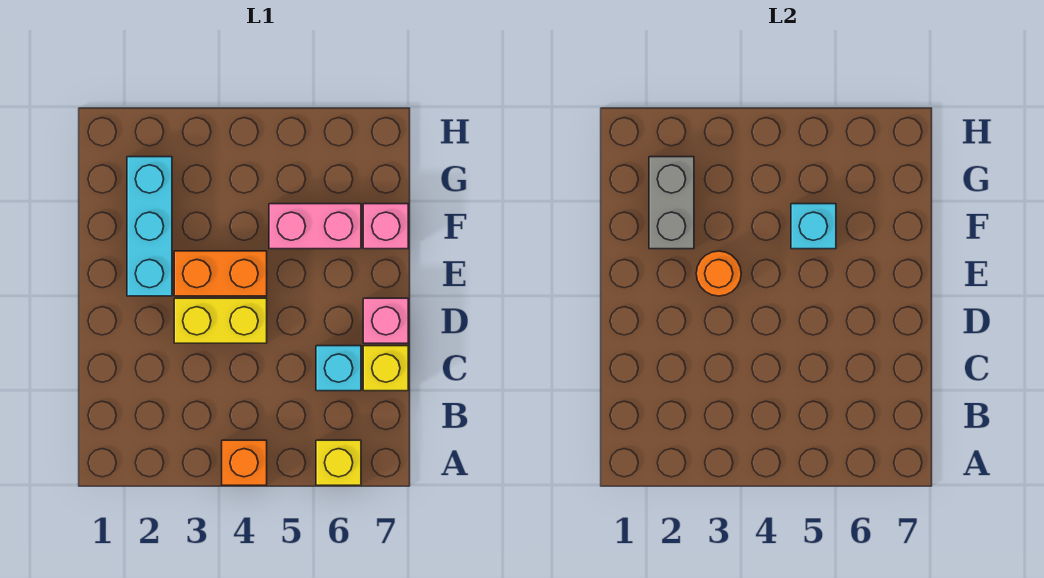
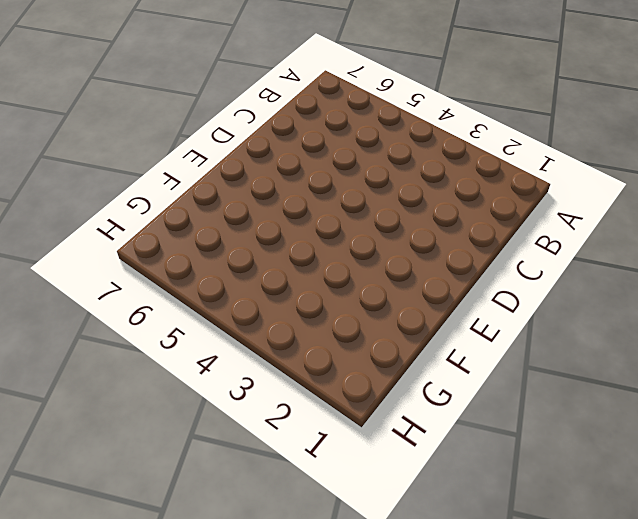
none -> orange brick A4 level 1
none -> yellow brick A6 level 1
none -> cyan brick C6 level 1

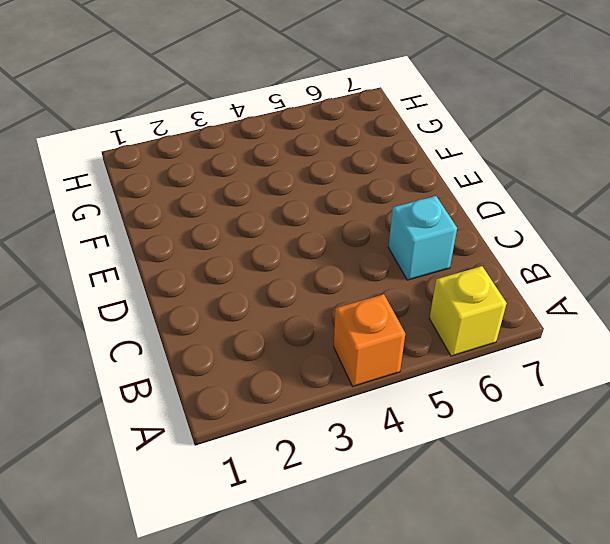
none -> yellow brick C7 level 1
none -> yellow brick D3:D4 level 1
none -> pink brick D7 level 1

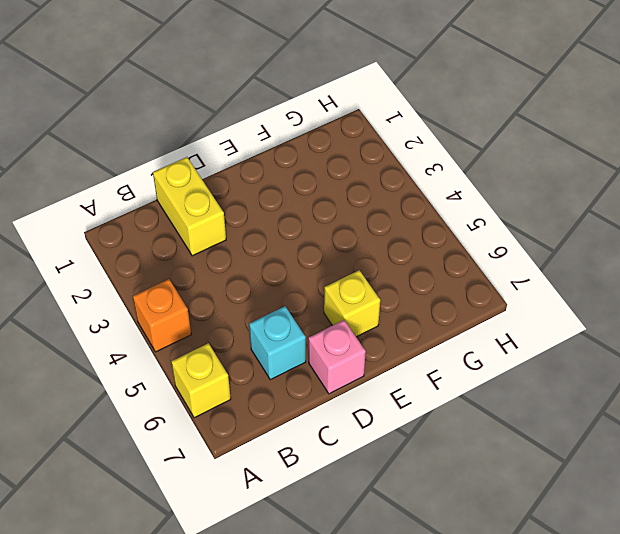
yellow brick C1:C2 level 1 -> yellow brick D3:D4 level 1
yellow brick E6 level 1 -> yellow brick C7 level 1
none -> cyan brick E2:G2 level 1
none -> orange brick E3:E4 level 1
none -> pink brick F5:F6 level 1

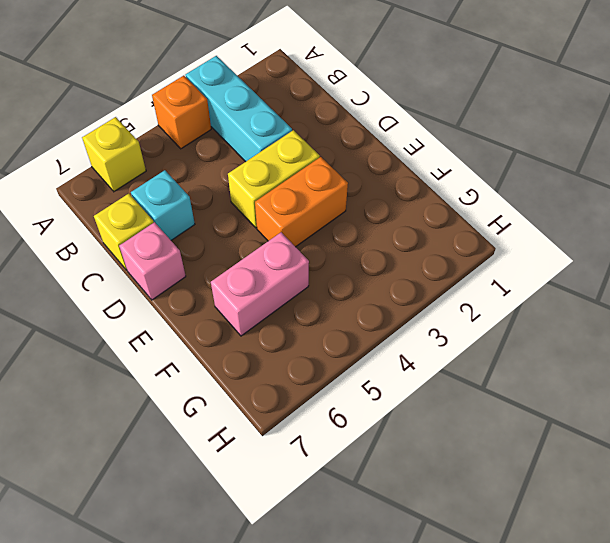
cyan brick A3:C3 level 1 -> cyan brick E2:G2 level 1
none -> pink brick F7 level 1
none -> orange round brick E3 level 2
none -> grey brick F2:G2 level 2

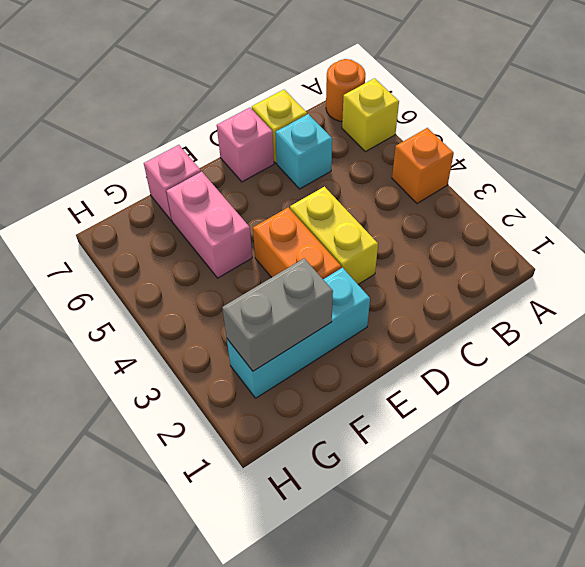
orange round brick A7 level 1 -> orange round brick E3 level 2
none -> cyan brick F5 level 2

